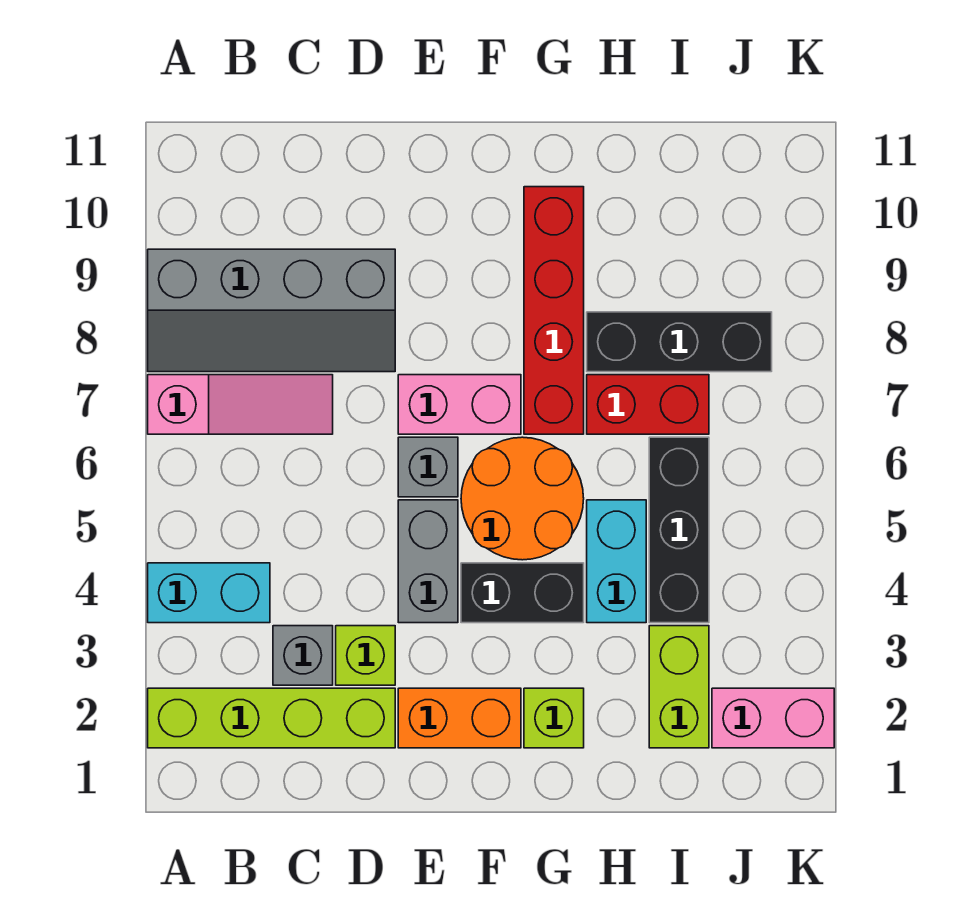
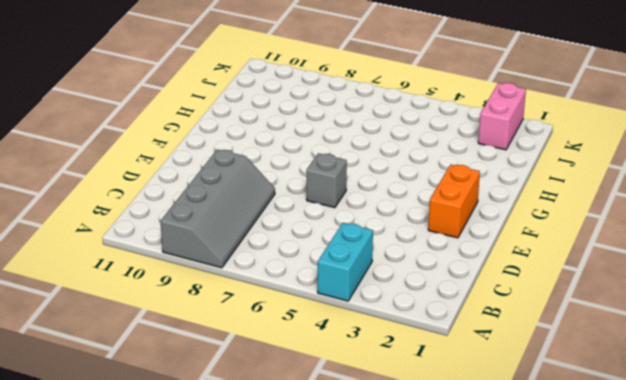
none -> lime brick A2:D2 level 1
none -> pink slope A7:C7 level 1 top A
none -> grey brick C3 level 1

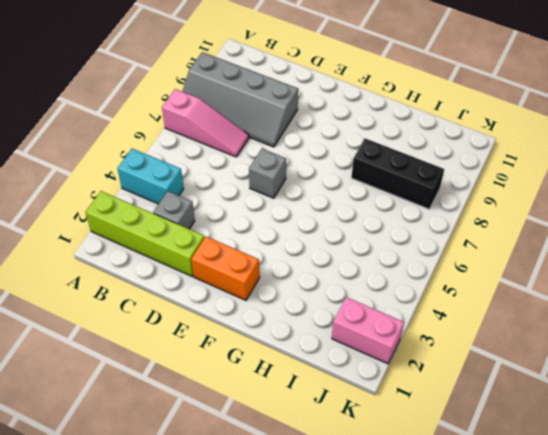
none -> lime brick D3 level 1
none -> grey brick E4:E5 level 1
none -> pink brick E7:F7 level 1

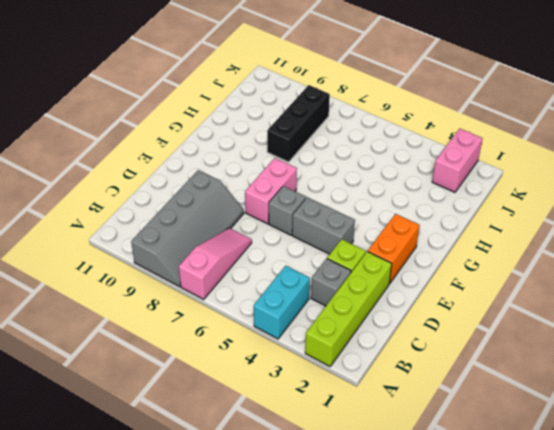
none -> black brick F4:G4 level 1
none -> orange round brick F5:G6 level 1
none -> lime brick G2 level 1

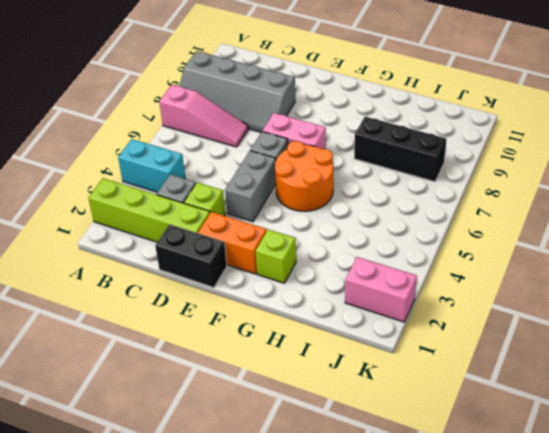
black brick D1:E1 level 1 -> black brick F4:G4 level 1
none -> red brick G7:G10 level 1
none -> cyan brick H4:H5 level 1
none -> red brick H7:I7 level 1

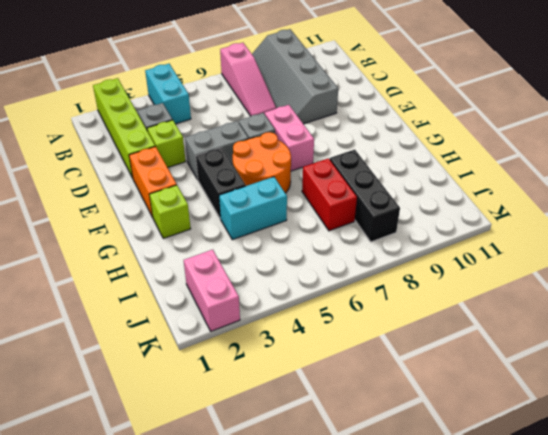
none -> red brick G7:G10 level 1
none -> lime brick I2:I3 level 1
none -> black brick I4:I6 level 1

